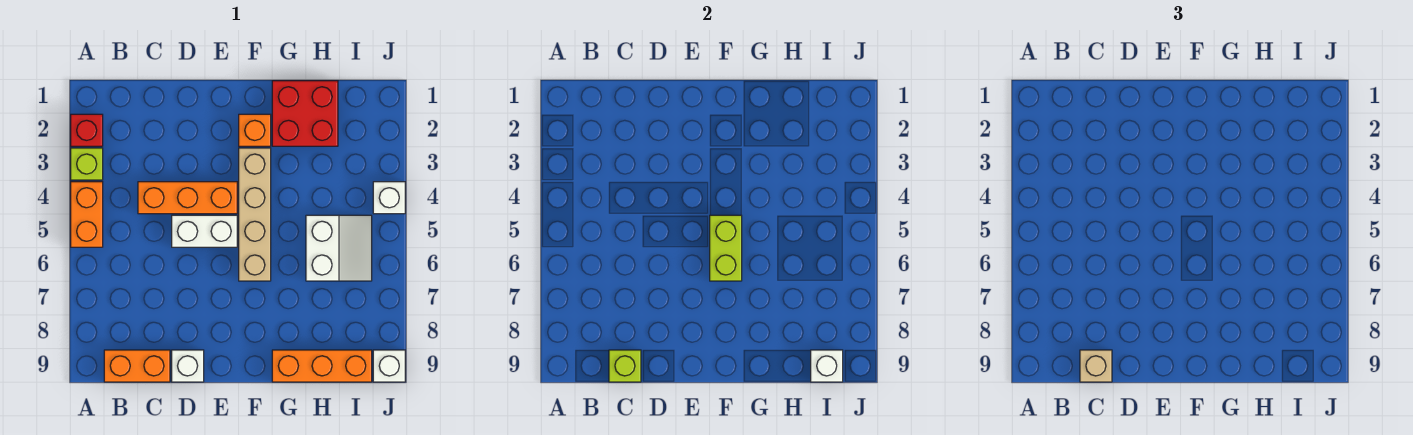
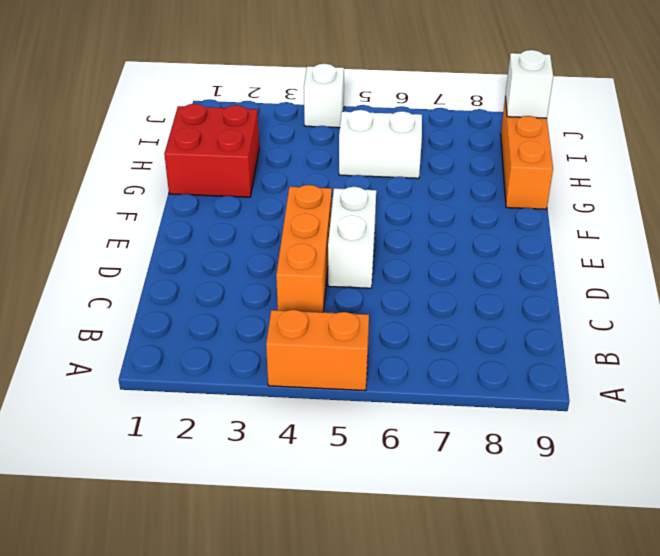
none -> red brick A2 level 1
none -> lime brick A3 level 1
none -> orange brick B9:C9 level 1

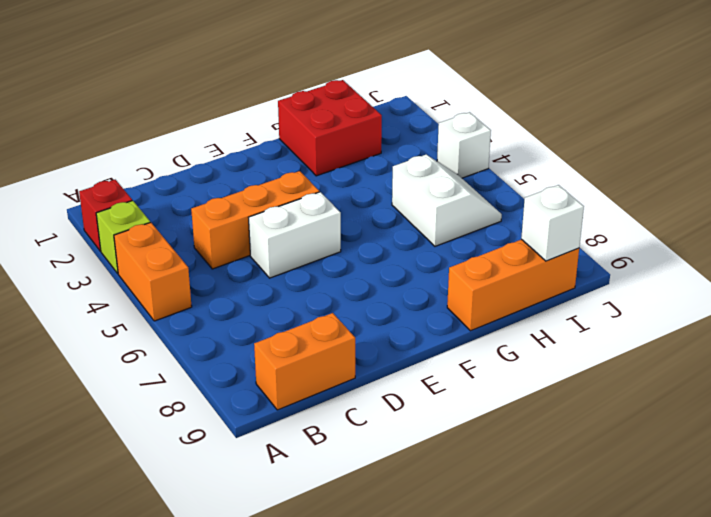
none -> white brick D9 level 1
none -> orange brick F2 level 1
none -> tan brick F3:F6 level 1

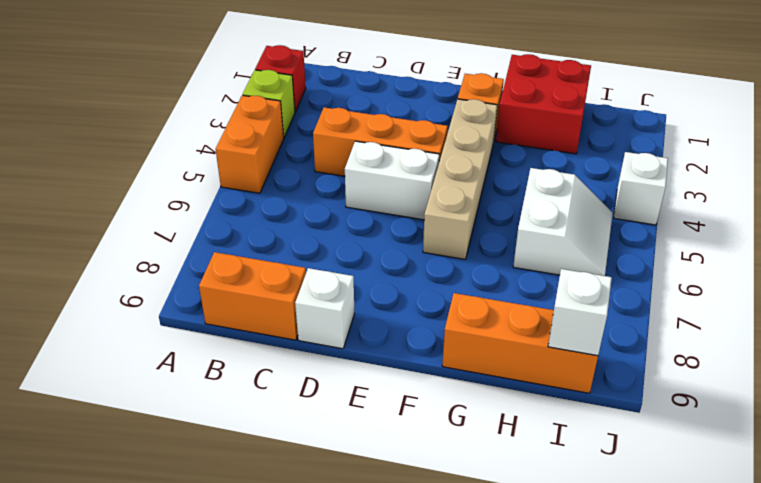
none -> white brick J9 level 1
none -> lime brick C9 level 2
none -> lime brick F5:F6 level 2

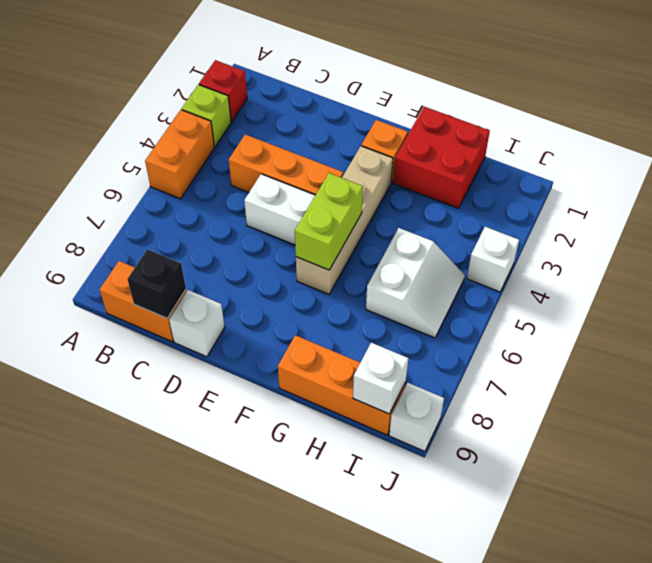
black brick C9 level 2 -> lime brick C9 level 2
none -> tan brick C9 level 3

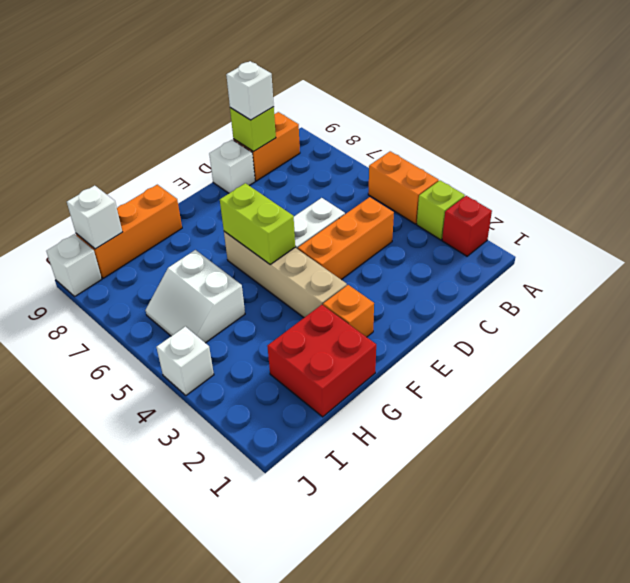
white brick C9 level 3 -> tan brick C9 level 3

